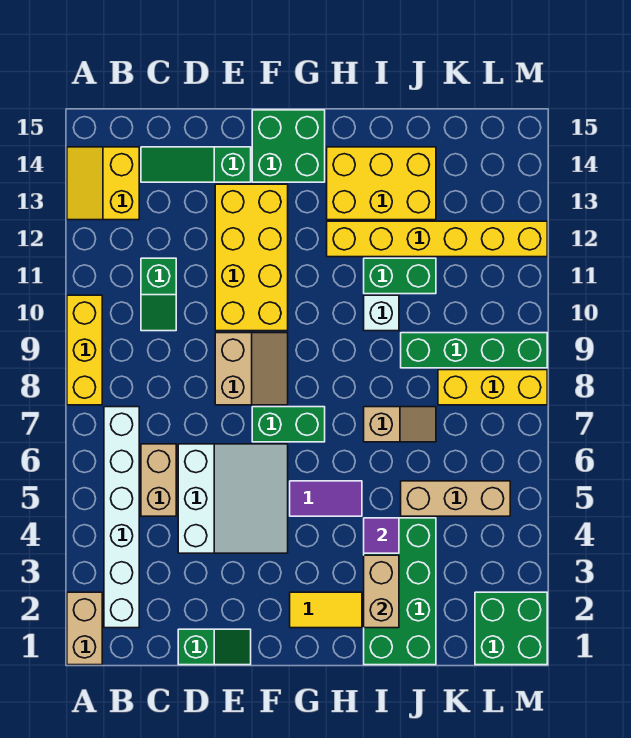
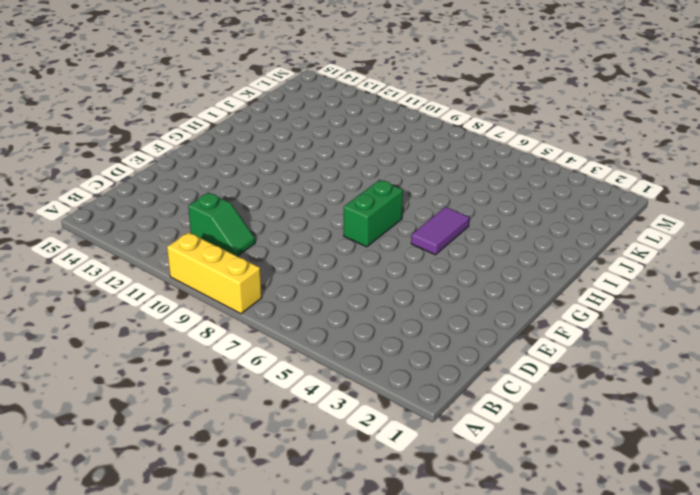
none -> tan brick A1:A2 level 1
none -> yellow slope A13:B14 level 1 top B
none -> white brick B2:B7 level 1

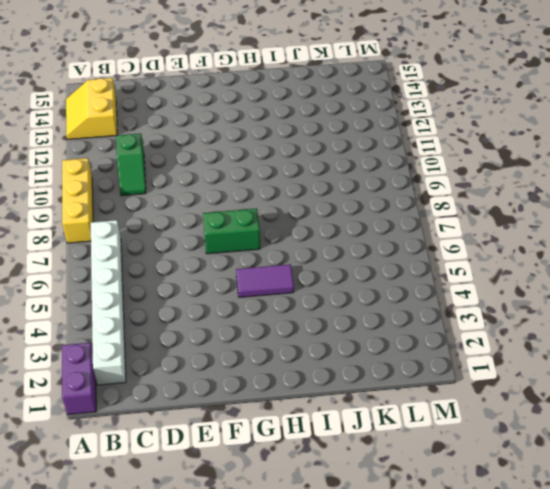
purple brick A1:A2 level 1 -> tan brick A1:A2 level 1
none -> tan brick C5:C6 level 1
none -> green slope C14:E14 level 1 top E
none -> green slope D1:E1 level 1 top D

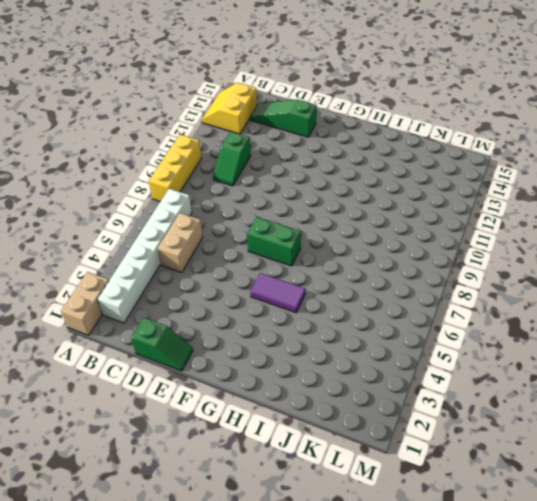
none -> white slope D4:F6 level 1 top D
none -> tan slope E8:F9 level 1 top E
none -> yellow brick E10:F13 level 1

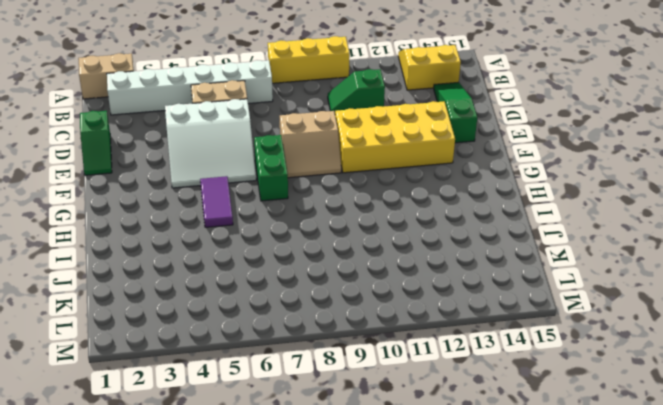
none -> green brick F14:G15 level 1
none -> yellow tile G2:H2 level 1
none -> yellow brick H12:M12 level 1

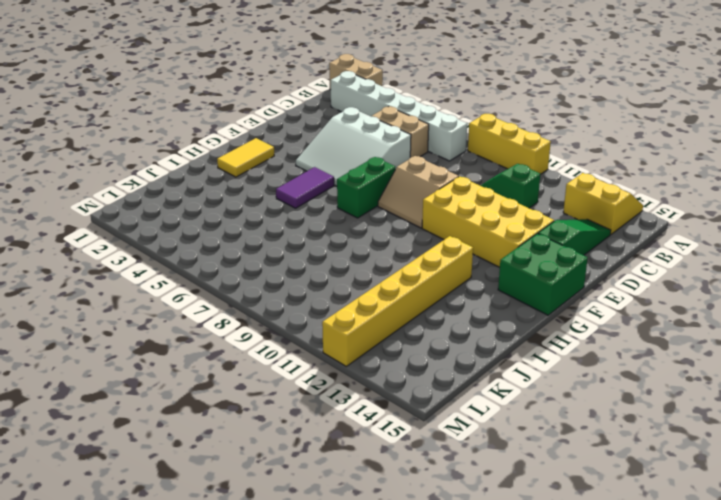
none -> green slope D1:E1 level 1 top D
none -> yellow brick H13:J14 level 1
none -> green brick I1:J4 level 1

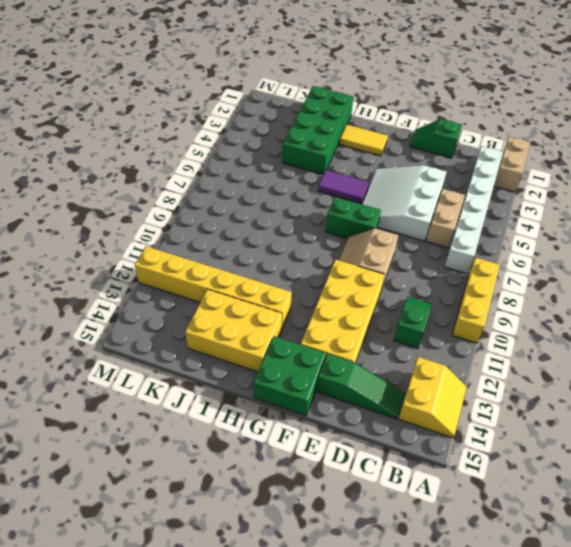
none -> tan slope I7:J7 level 1 top I
none -> white brick I10 level 1
none -> green brick I11:J11 level 1

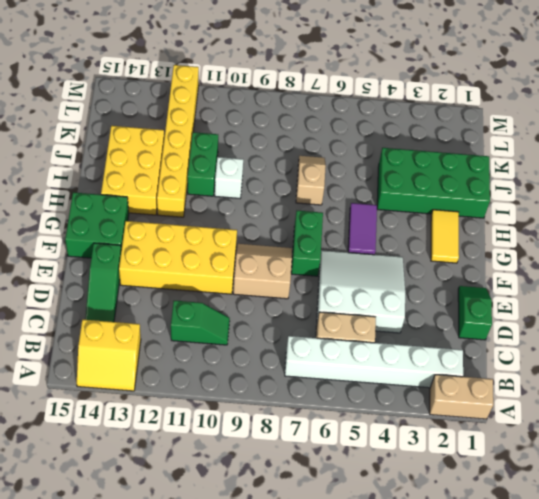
none -> yellow brick A8:A10 level 1
none -> tan brick J5:L5 level 1
none -> green brick J9:M9 level 1

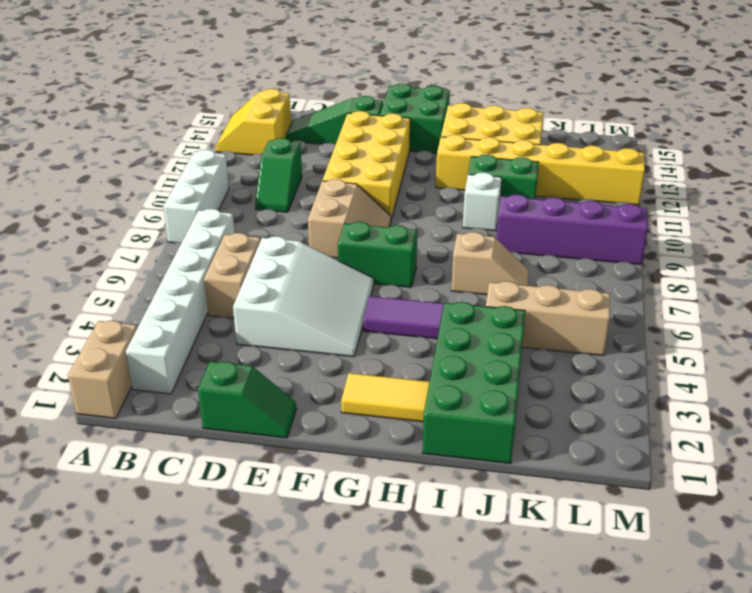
white brick A8:A10 level 1 -> yellow brick A8:A10 level 1
purple brick J9:M9 level 1 -> green brick J9:M9 level 1
none -> yellow brick K8:M8 level 1
none -> green brick L1:M2 level 1
none -> tan brick I2:I3 level 2

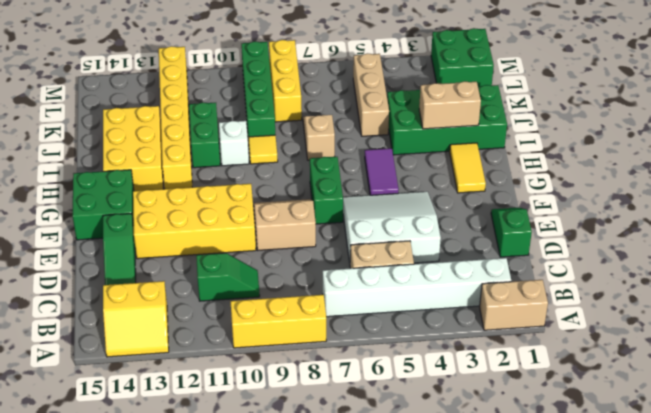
yellow tile I9 level 1 -> none
none -> purple tile I4 level 2

